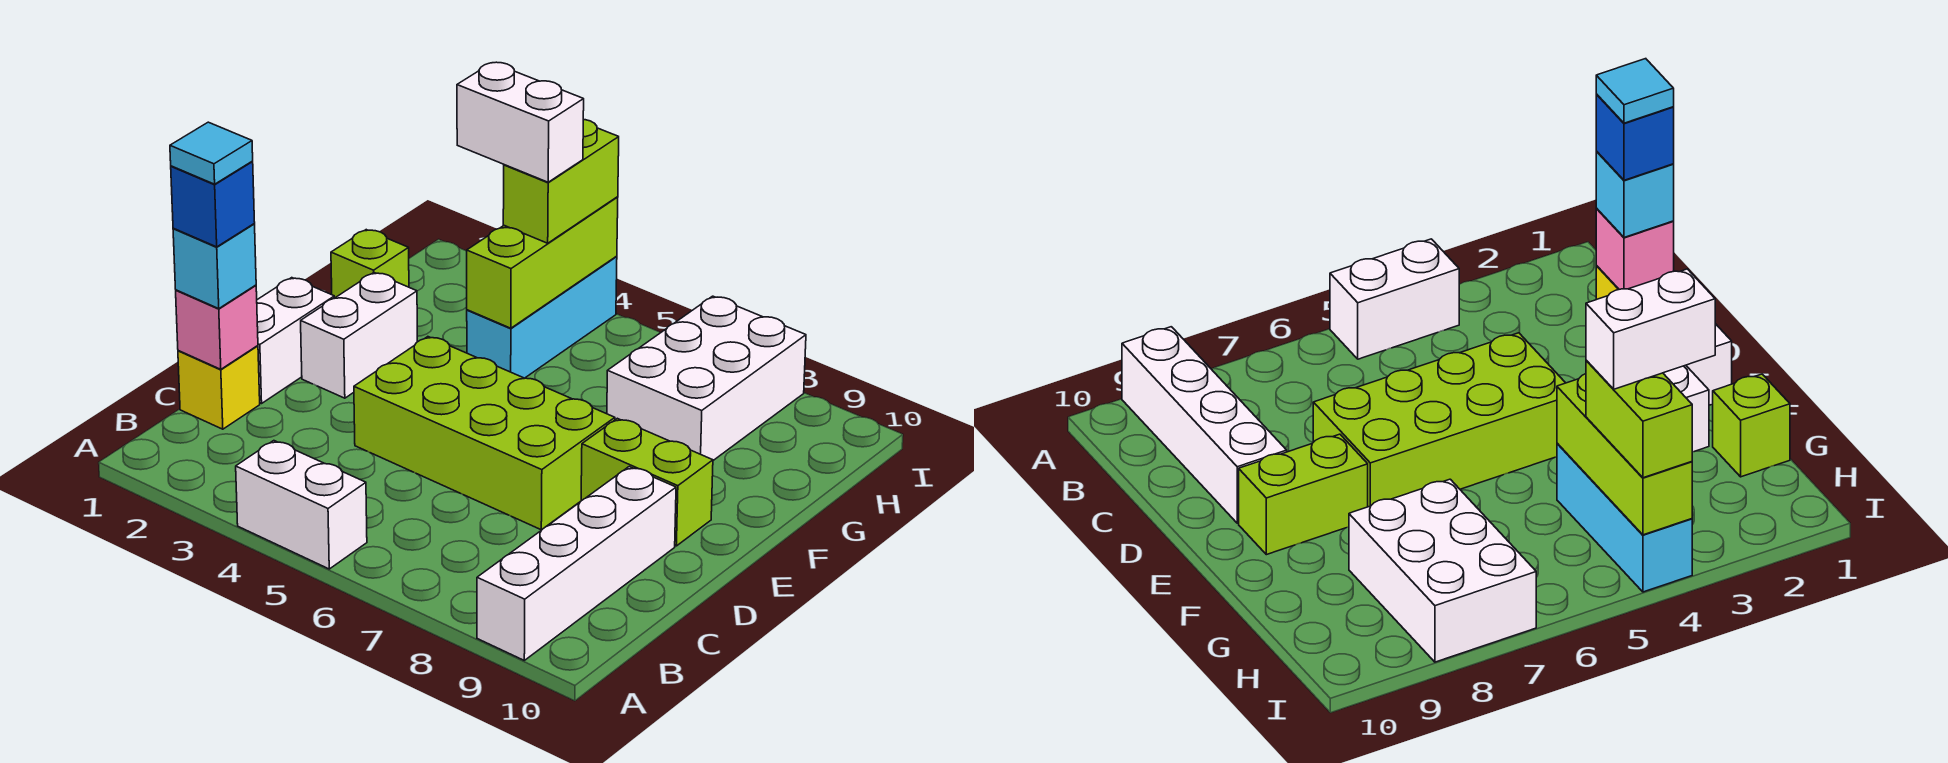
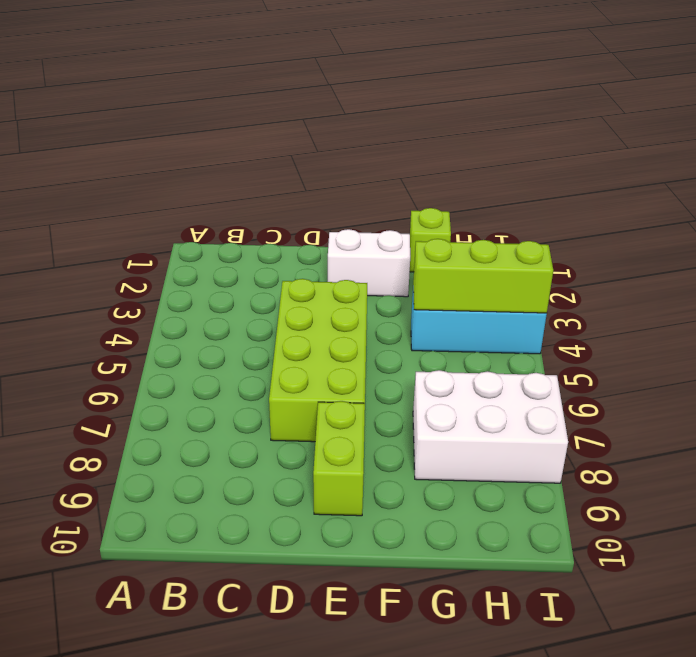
none -> white brick A4:A5 level 1
none -> white brick A9:D9 level 1
none -> yellow brick C1 level 1

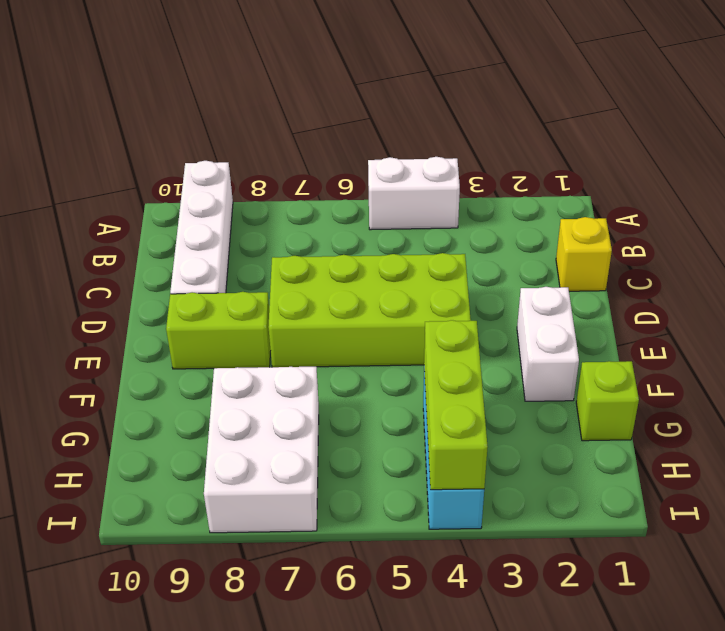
none -> white brick D1:E1 level 1
none -> pink brick C1 level 2
none -> cyan brick C1 level 3

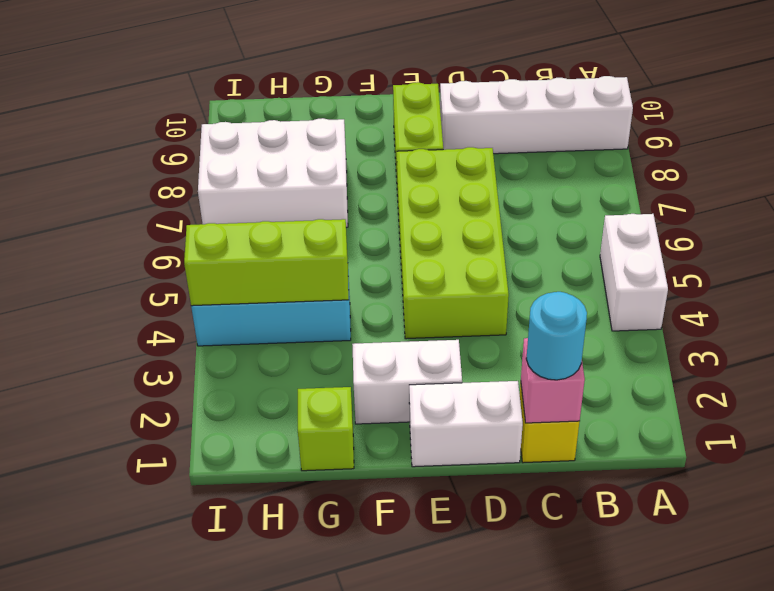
cyan round brick C1 level 3 -> cyan brick C1 level 3
none -> lime brick H4:I4 level 3
none -> blue brick C1 level 4
none -> white brick H3:H4 level 4

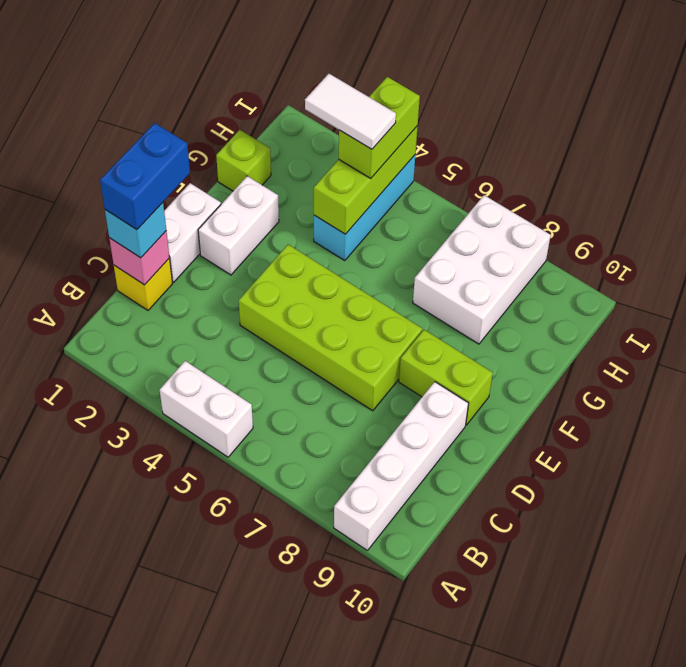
blue brick C1:D1 level 4 -> blue brick C1 level 4
white tile H3:H4 level 4 -> white brick H3:H4 level 4
none -> cyan tile C1 level 5

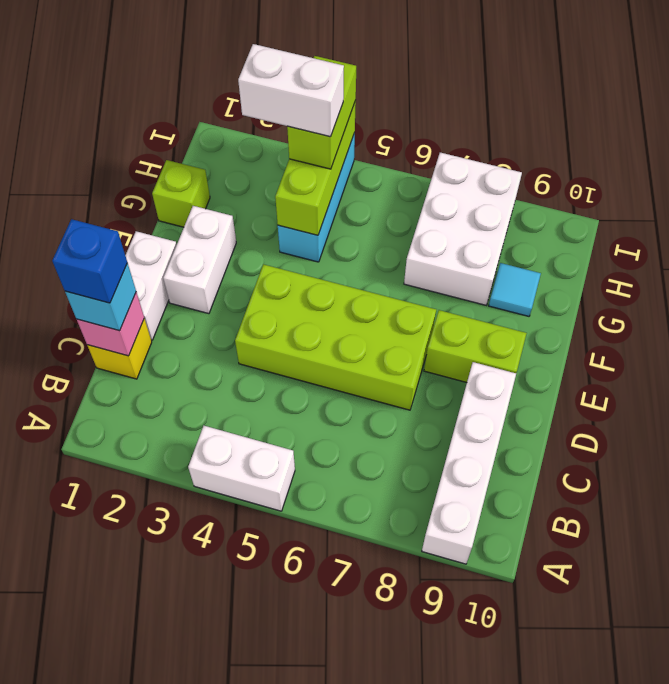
cyan tile G9 level 1 -> cyan tile C1 level 5

